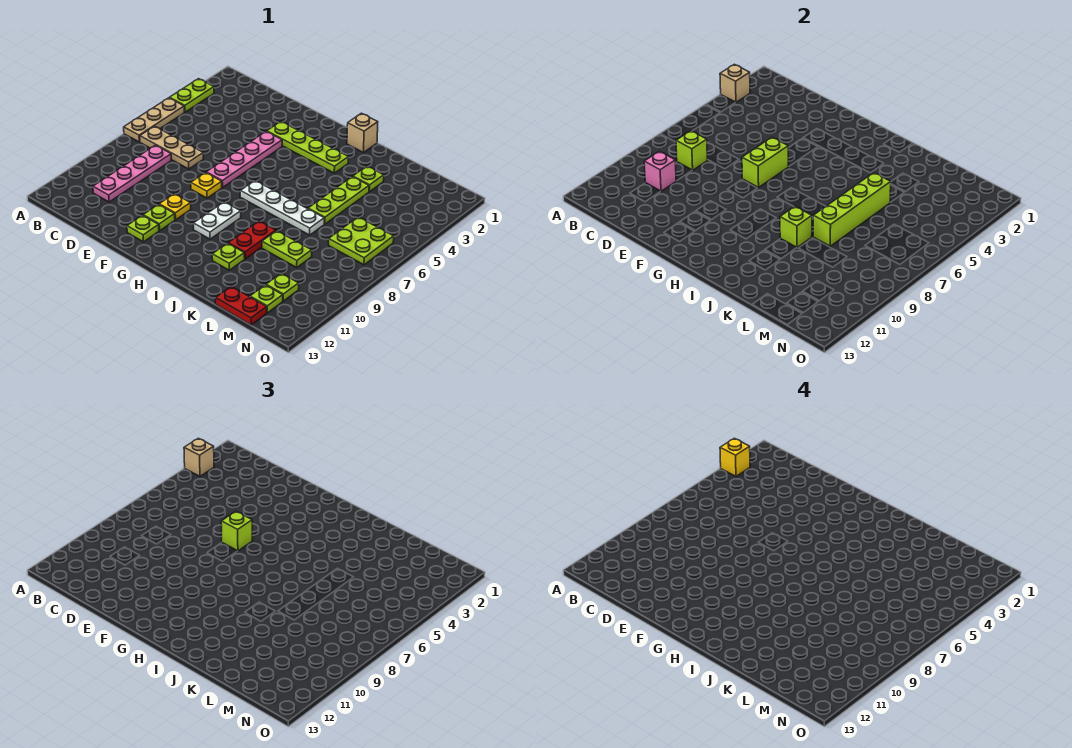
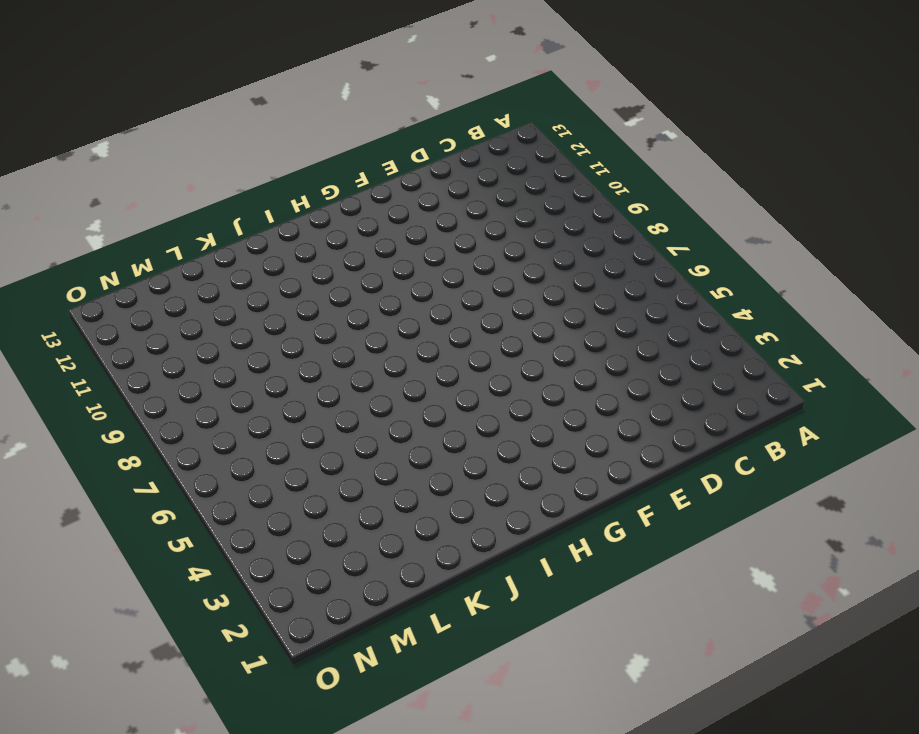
none -> lime plate A3:A4 level 1
none -> tan plate A5:A7 level 1
none -> tan plate B7:D7 level 1
none -> pink plate C8:C11 level 1

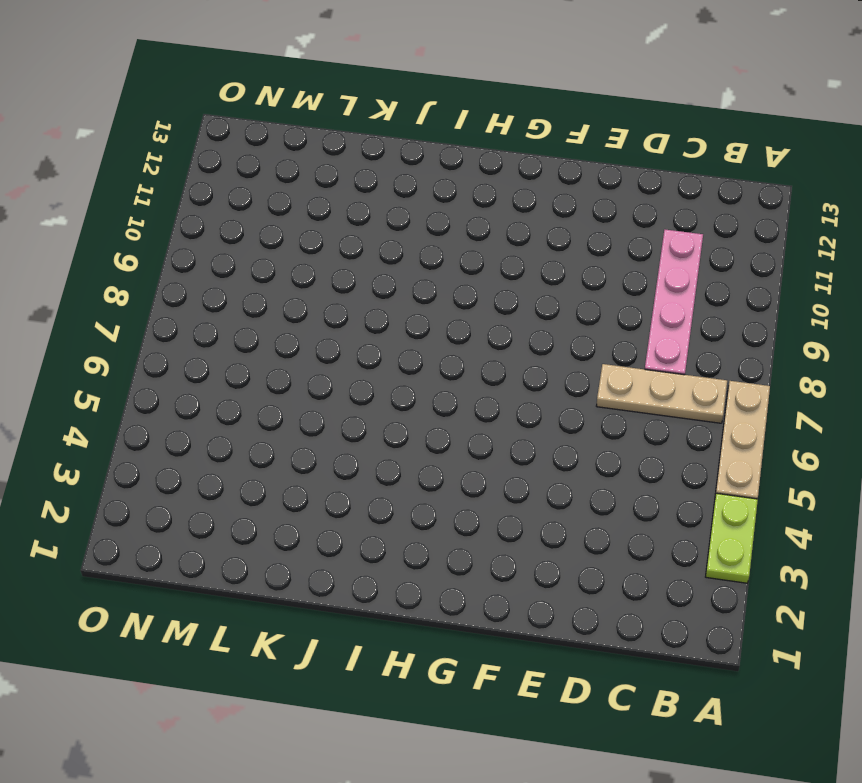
none -> lime plate F3:I3 level 1
none -> pink plate F4:F7 level 1
none -> yellow plate F8 level 1
none -> yellow plate F10 level 1

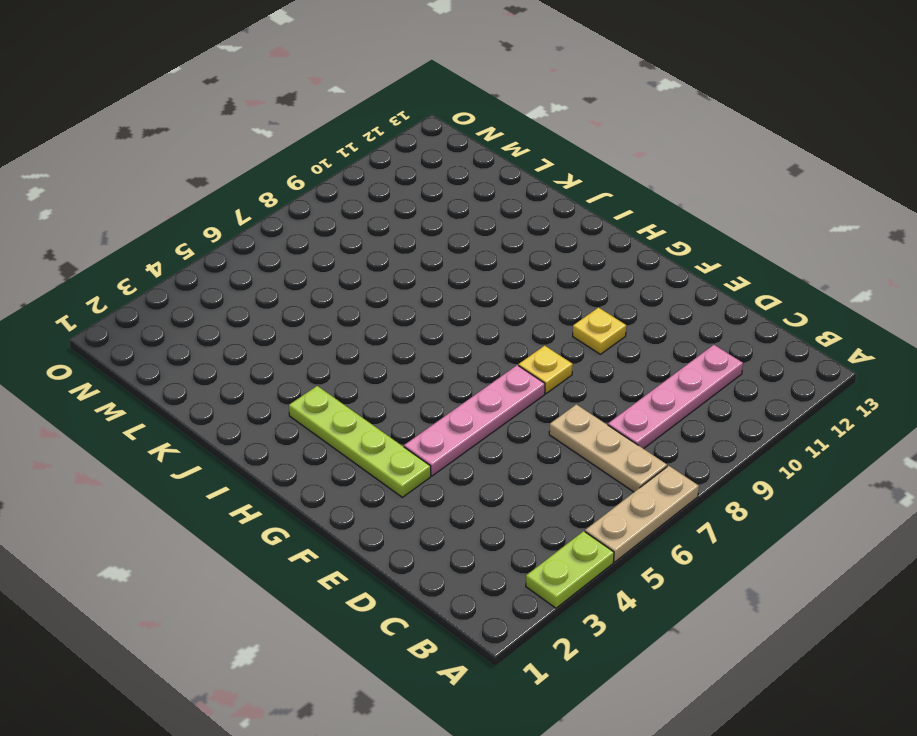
none -> lime plate F11 level 1
none -> lime plate F12 level 1
none -> white plate H7:K7 level 1
none -> white plate H9:H10 level 1

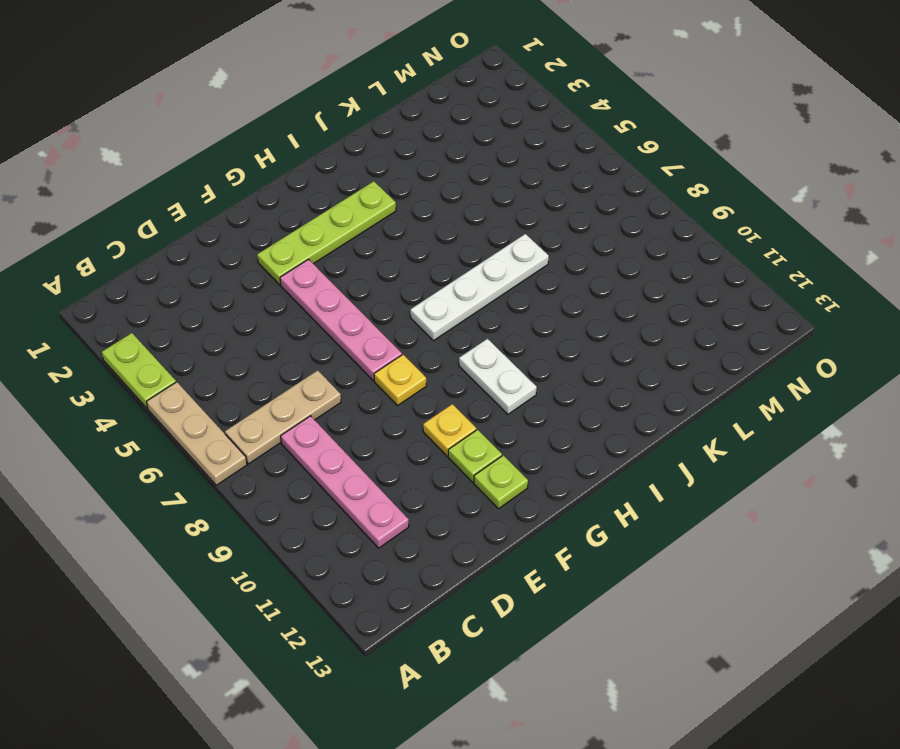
none -> tan brick I1 level 1
none -> red plate J9:J10 level 1
none -> lime plate J11 level 1
none -> lime plate K3 level 1

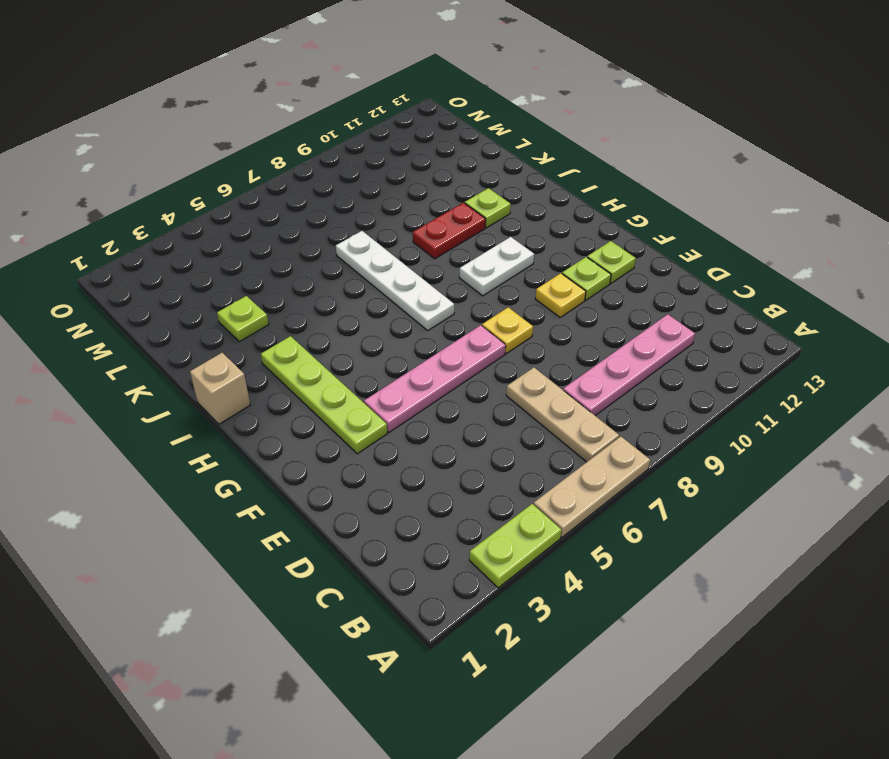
none -> lime plate K4:K6 level 1
none -> lime plate K9:L9 level 1
none -> red plate L13:M13 level 1
none -> lime plate M6:N7 level 1

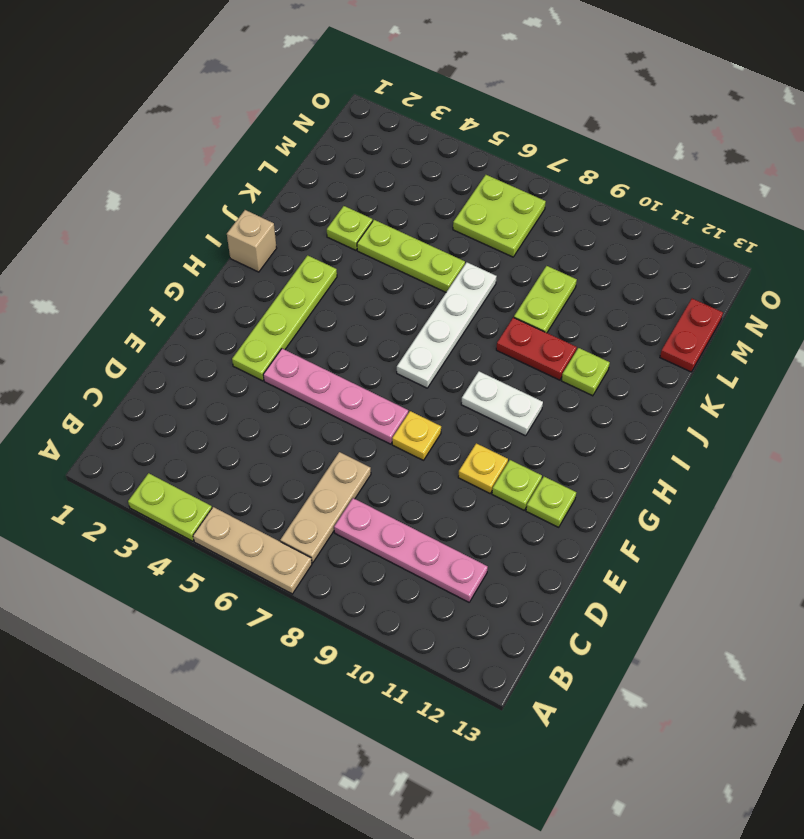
none -> lime plate M11 level 1
none -> lime plate M12 level 1
none -> tan brick A3 level 2
none -> lime brick C8 level 2

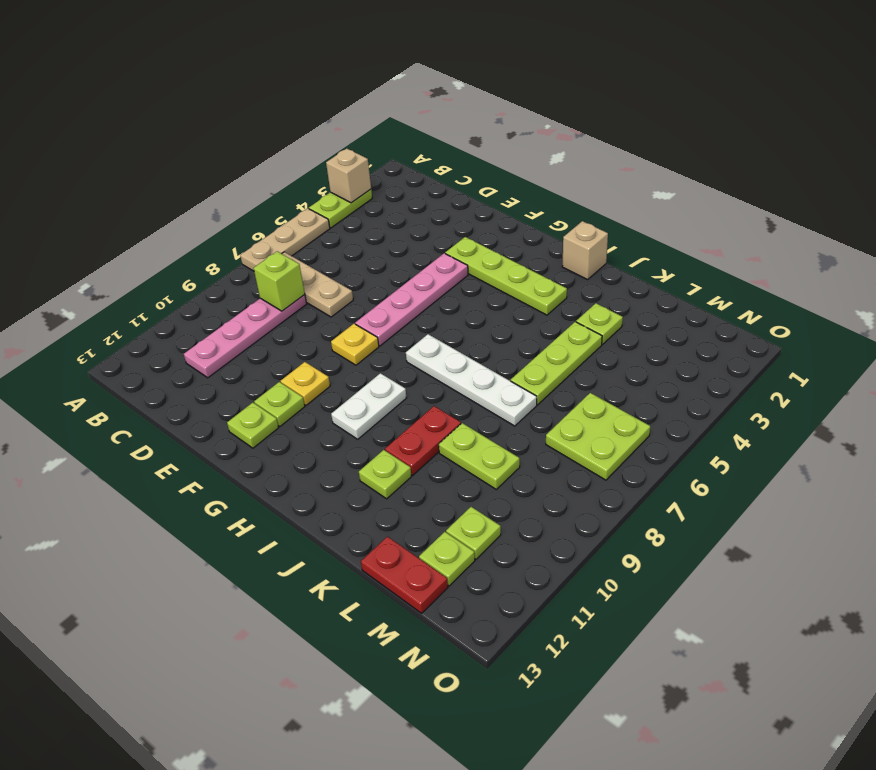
none -> pink brick C10 level 2
none -> lime brick F6:F7 level 2
none -> lime brick J9 level 2
none -> lime brick K5:K8 level 2

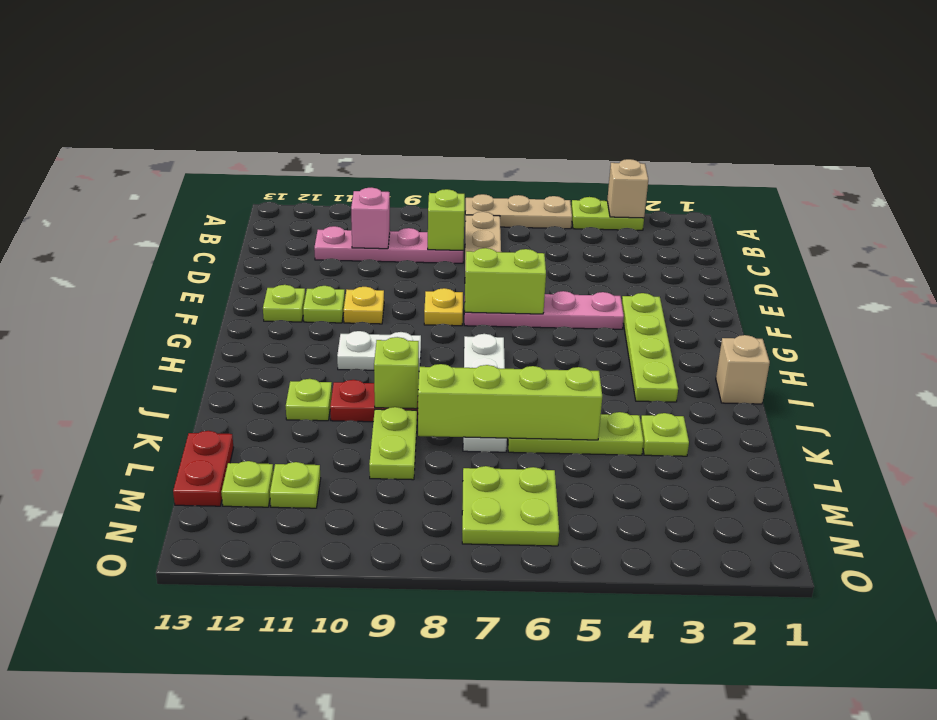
none -> tan brick A3 level 3
none -> lime brick F6 level 3
none -> yellow brick A3 level 4

